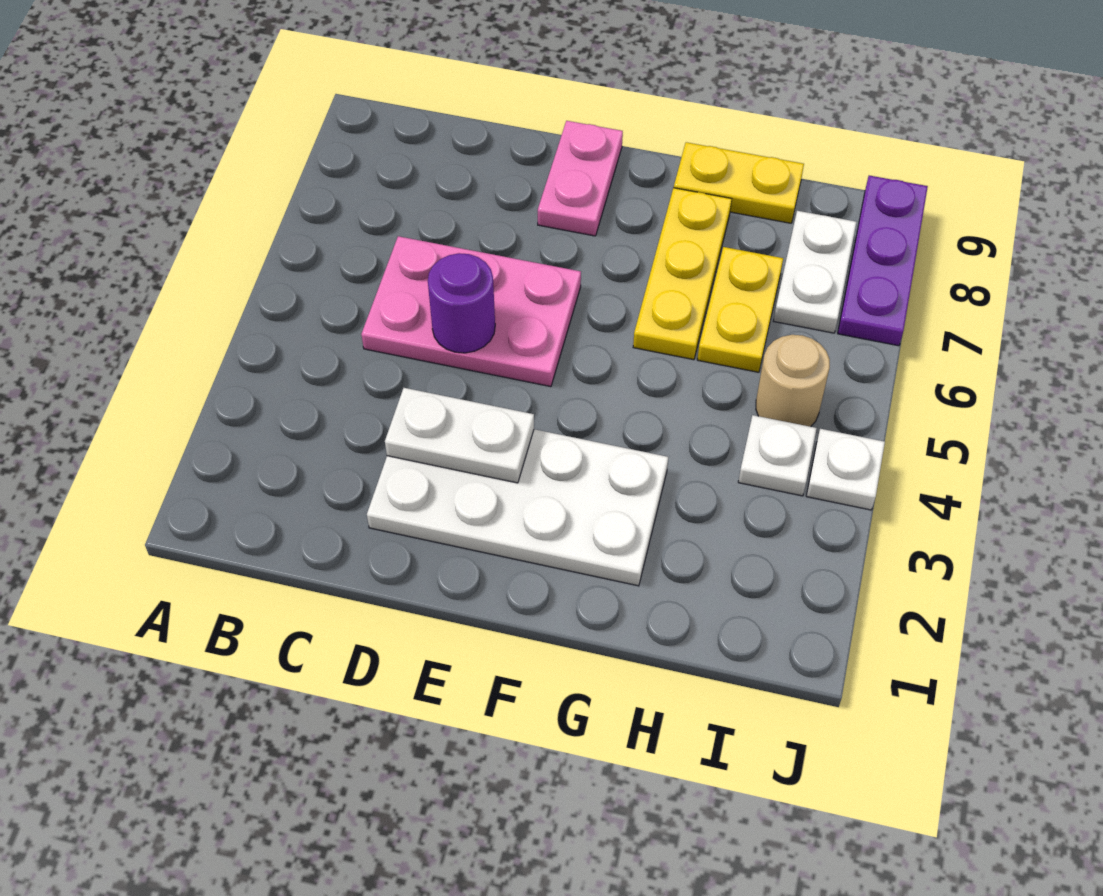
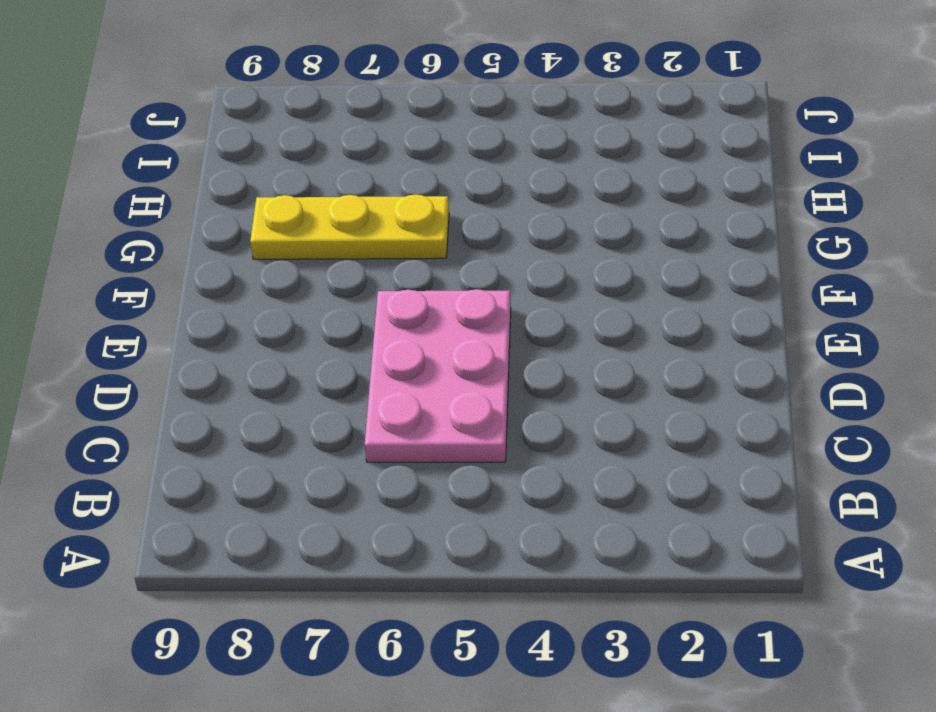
none -> white plate D2:G3 level 1
none -> pink plate E8:E9 level 1
none -> yellow plate G9:H9 level 1

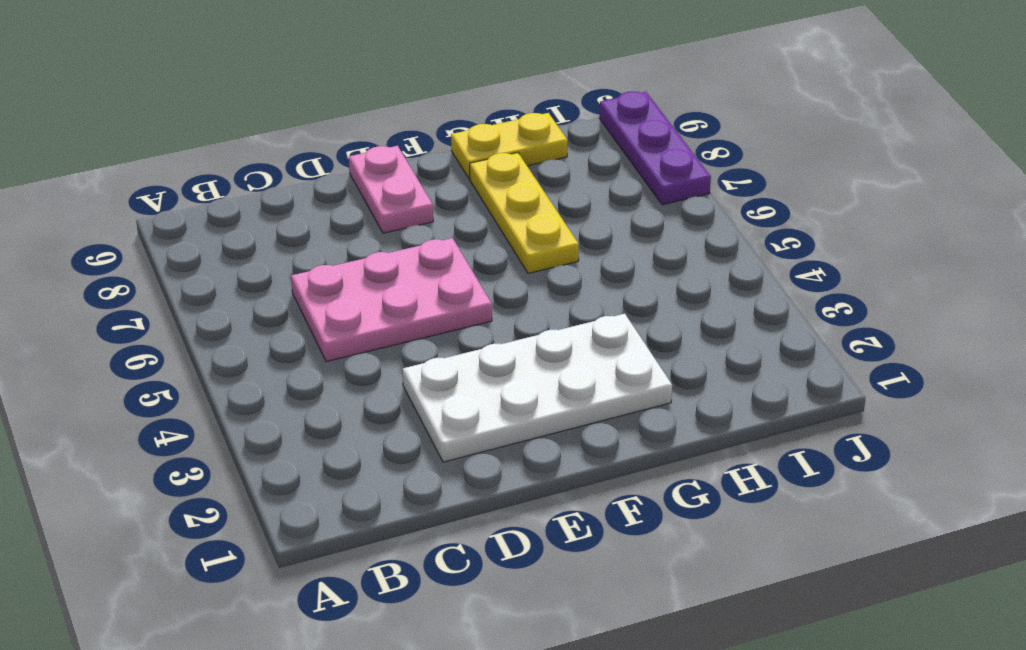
none -> yellow plate H6:H7 level 1
none -> white plate I4 level 1
none -> tan round brick I5 level 1

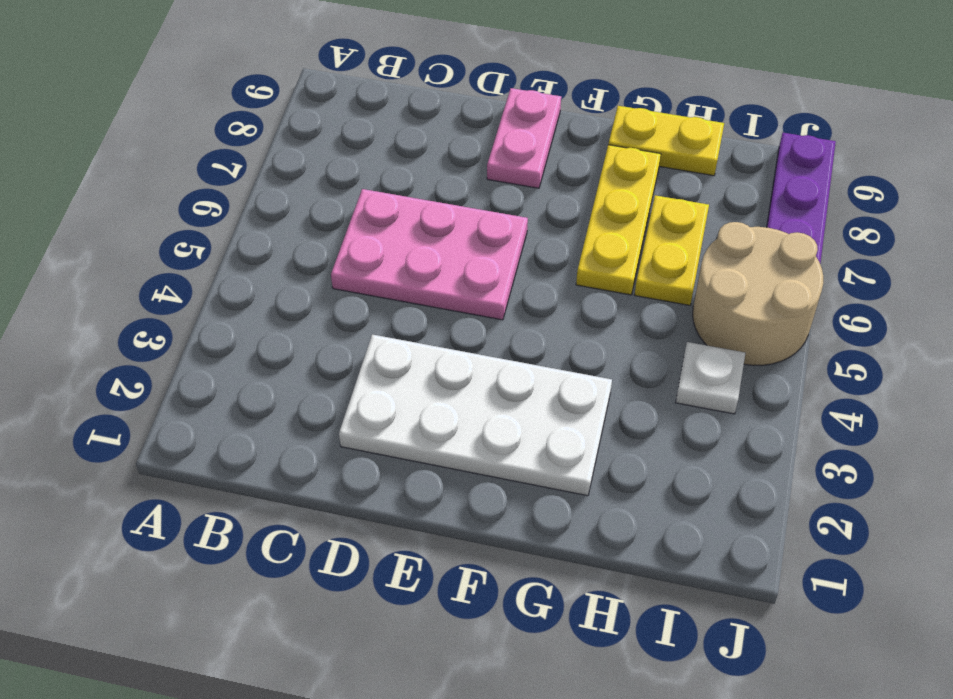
tan round brick I5:J6 level 1 -> tan round brick I5 level 1
none -> white plate I7:I8 level 1
none -> white plate J4 level 1
none -> white plate D3:E3 level 2

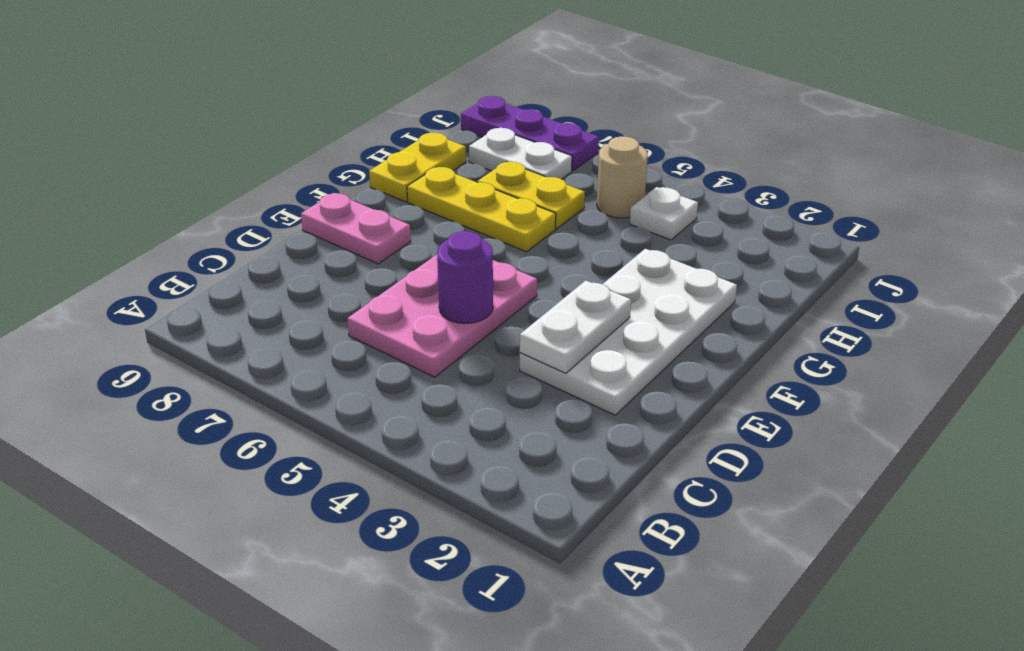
none -> white plate J4 level 1

